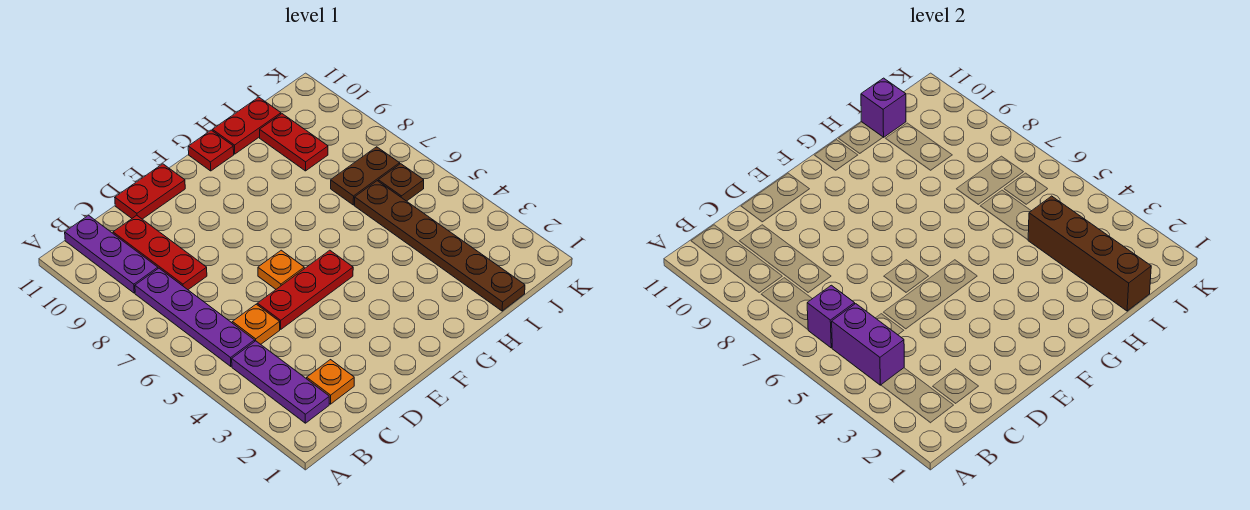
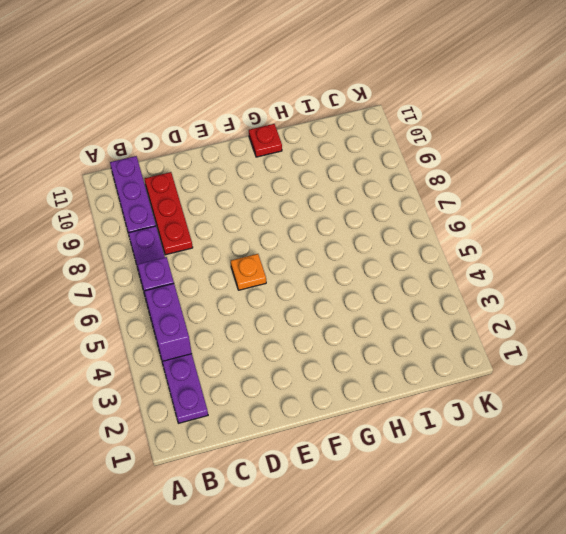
none -> orange plate C2 level 1
none -> orange plate C5 level 1
none -> red plate D5:F5 level 1

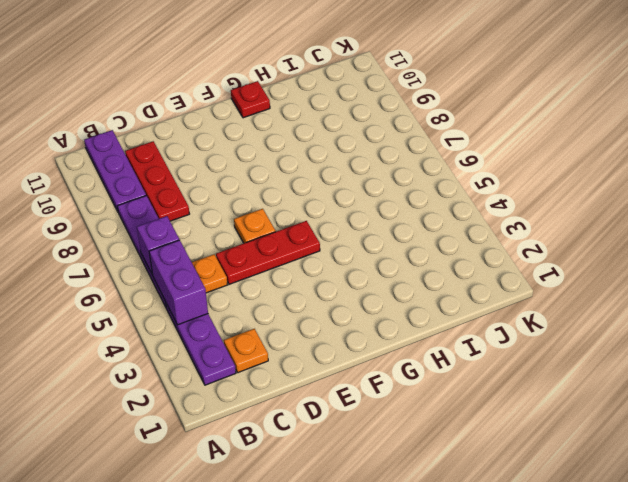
none -> red plate D11:E11 level 1
none -> red plate H11:I11 level 1
none -> brown plate I1:I6 level 1

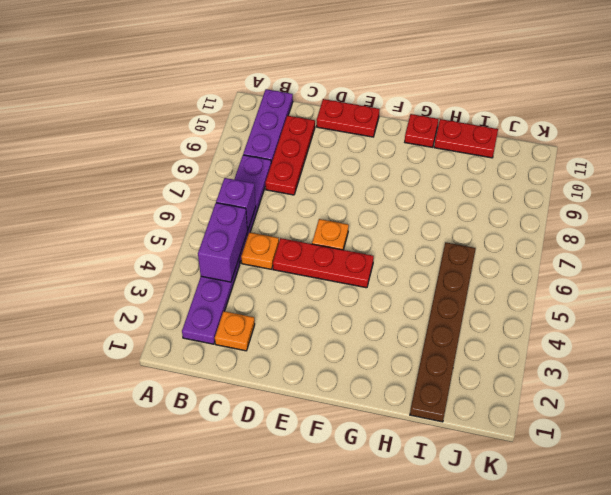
none -> brown plate I7:J7 level 1
none -> red plate I9:I10 level 1
none -> brown plate J6 level 1

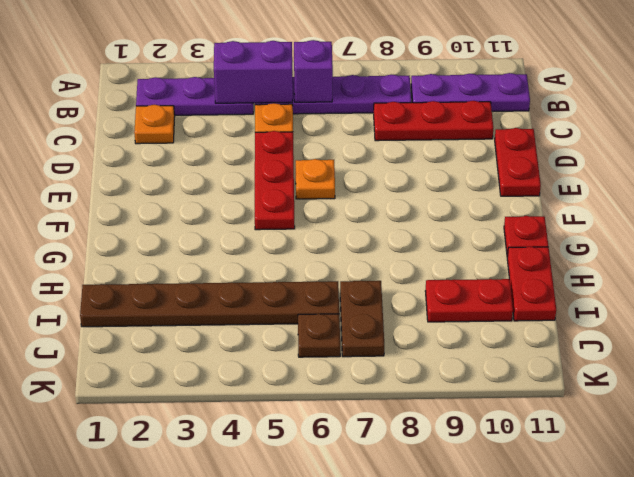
none -> brown brick I1:I4 level 2
none -> purple brick I11 level 2

